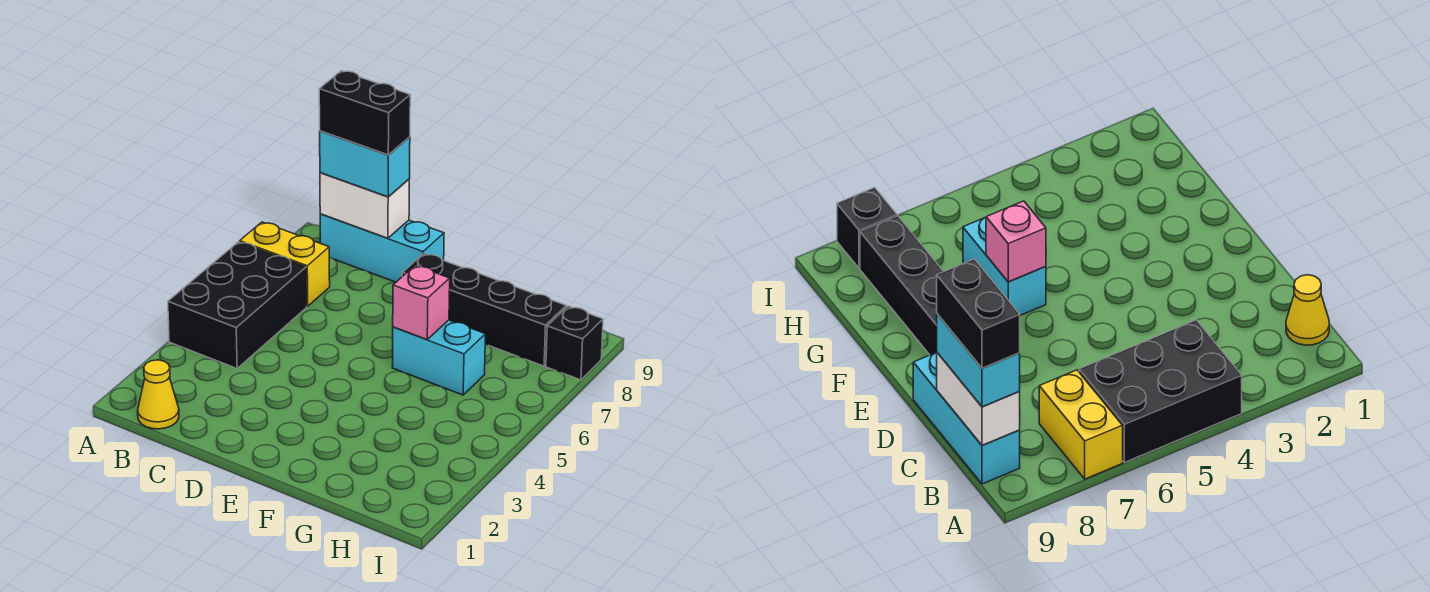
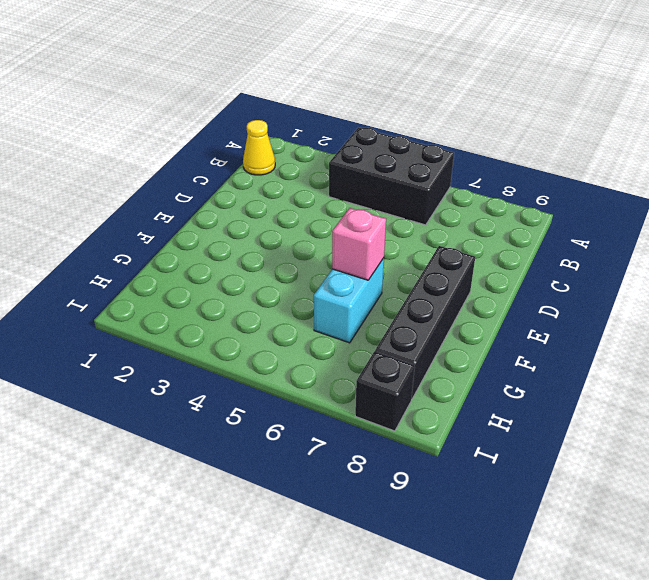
none -> yellow brick A7:B7 level 1
none -> cyan brick B9:D9 level 1

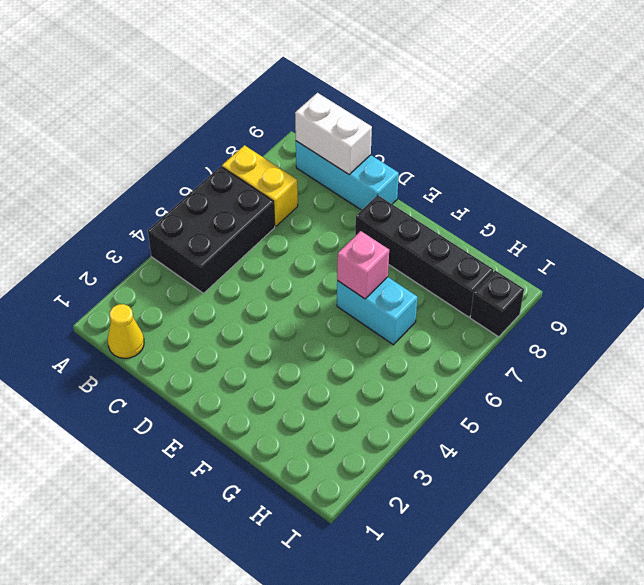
none -> cyan brick B9:C9 level 3
none -> black brick B9:C9 level 4

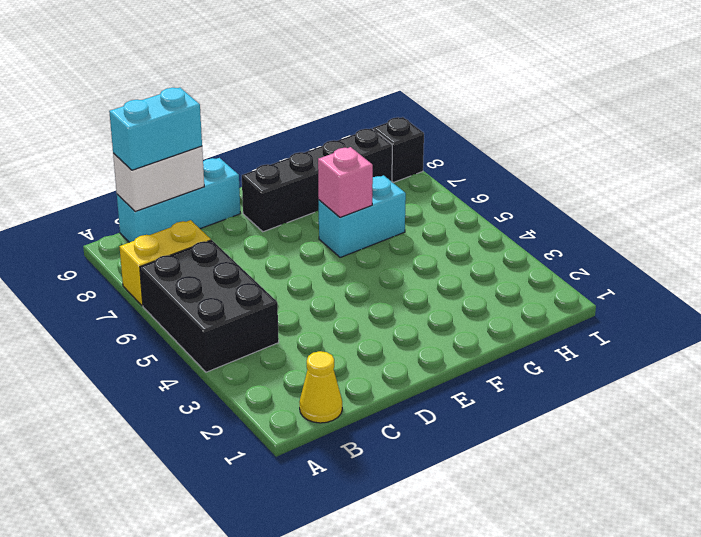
none -> black brick B9:C9 level 4

